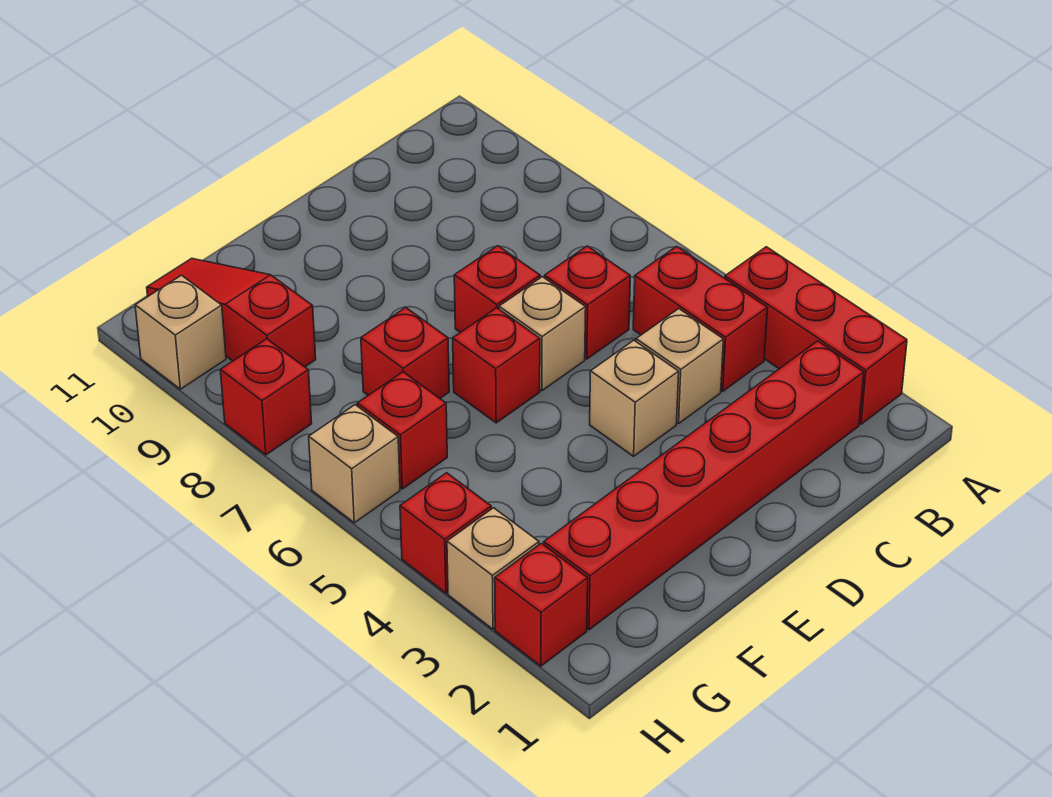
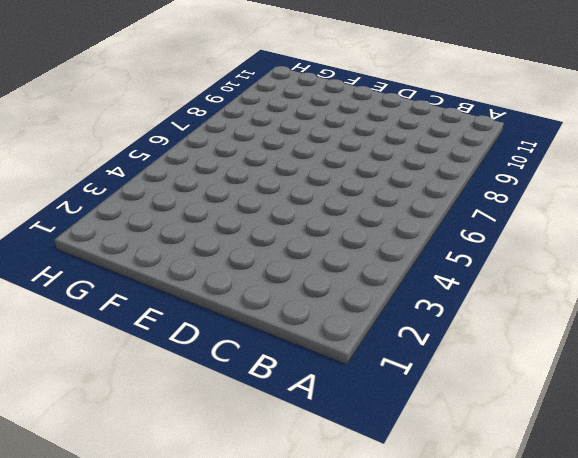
none -> red brick A2:A4 level 1
none -> red brick B2:G2 level 1
none -> red brick B4:B5 level 1

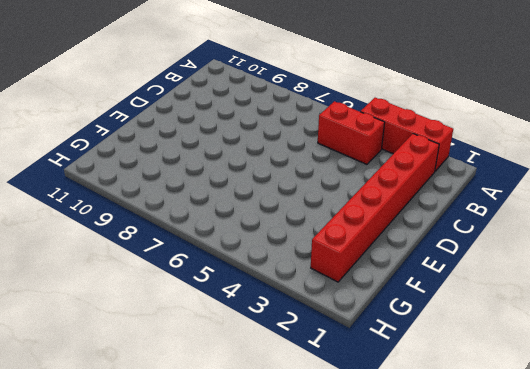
none -> tan brick C4 level 1
none -> red brick C6 level 1
none -> tan brick D4 level 1

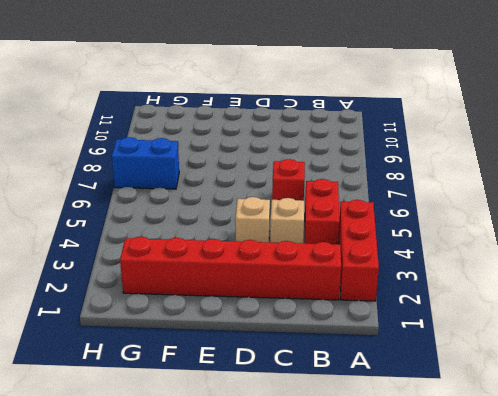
blue brick G7:H7 level 1 -> none
none -> tan brick D6 level 1
none -> red brick D7 level 1
none -> red brick E6 level 1

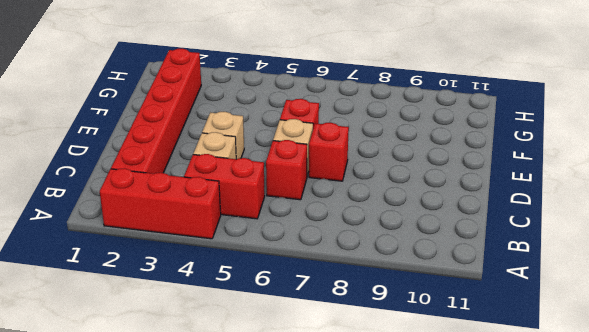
none -> red brick F7 level 1
none -> red brick G6 level 1
none -> red slope G9:G11 level 1 top 9

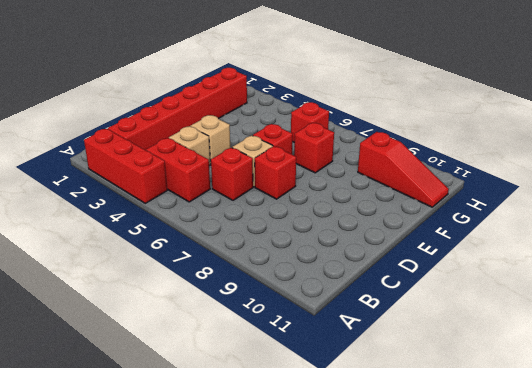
none -> red brick H2 level 1
none -> tan brick H3 level 1
none -> red brick H4 level 1

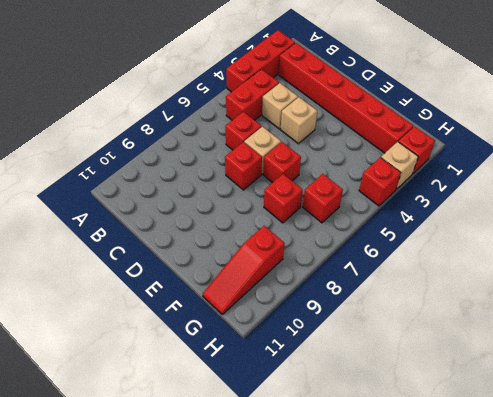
none -> tan brick H6 level 1
none -> red brick H8 level 1
none -> tan brick H10 level 1

